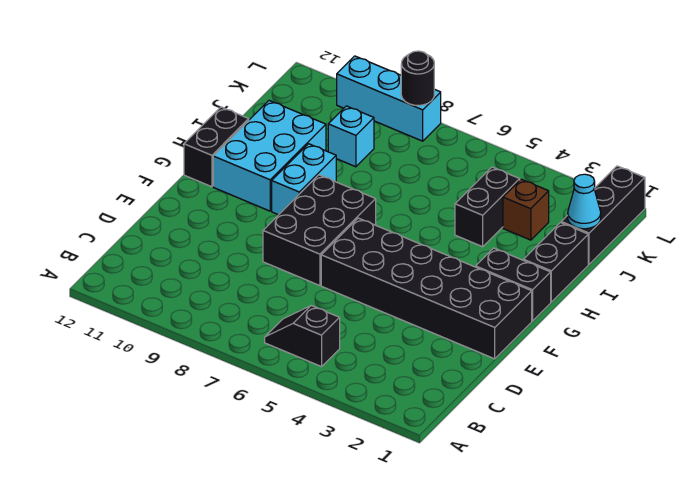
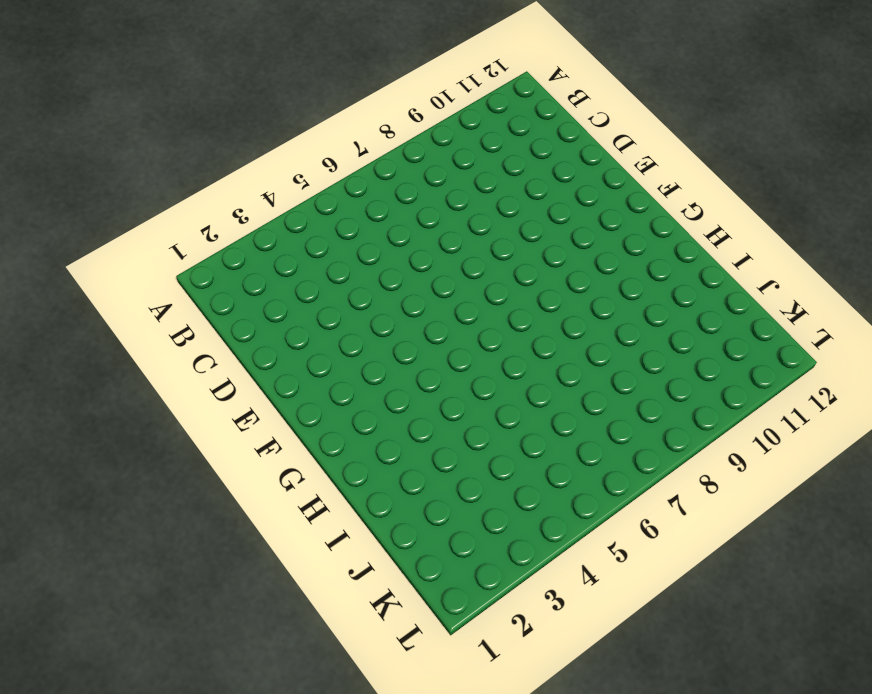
none -> black slope B5:B6 level 1 top 5
none -> black brick E1:F6 level 1
none -> black brick E7:G8 level 1

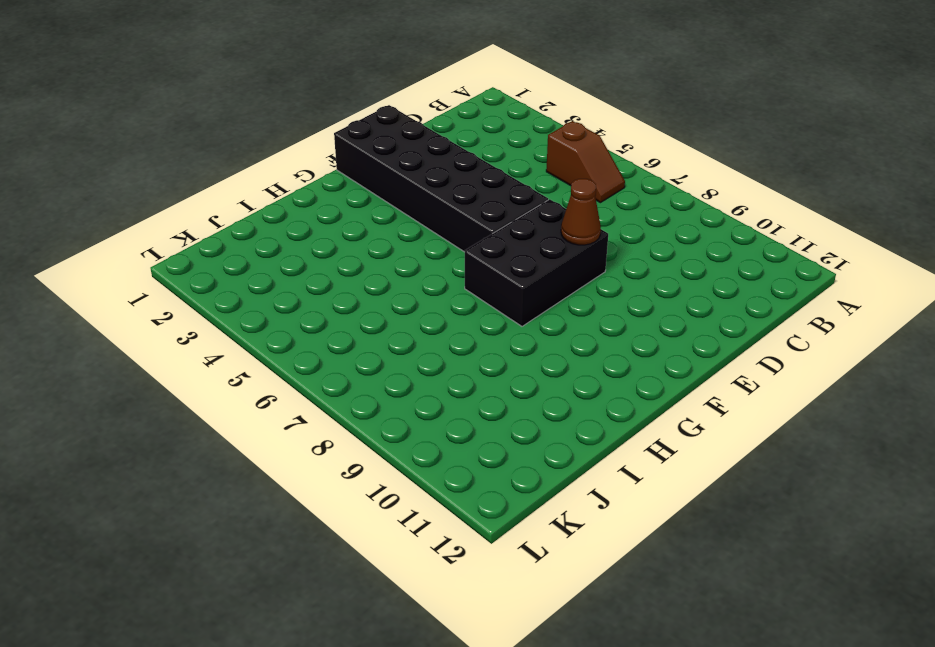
brown slope B5:B6 level 1 top 5 -> black slope B5:B6 level 1 top 5
brown cone E8 level 2 -> none
none -> black brick G1:G2 level 1
none -> cyan brick G9:H9 level 1
none -> cyan brick G10:I11 level 1

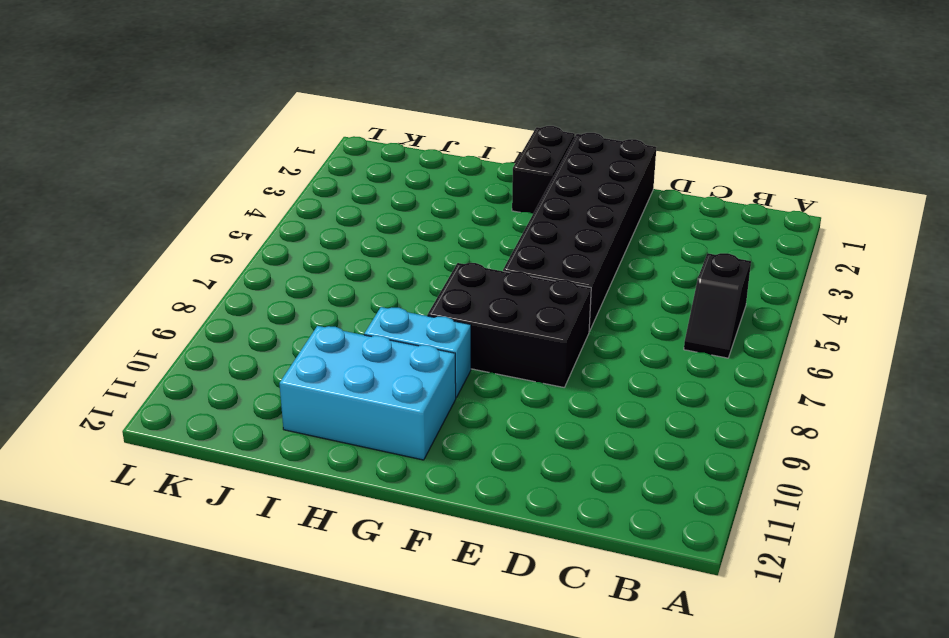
none -> black brick G12:H12 level 1
none -> black brick H1:I1 level 1
none -> black brick I4:J4 level 1

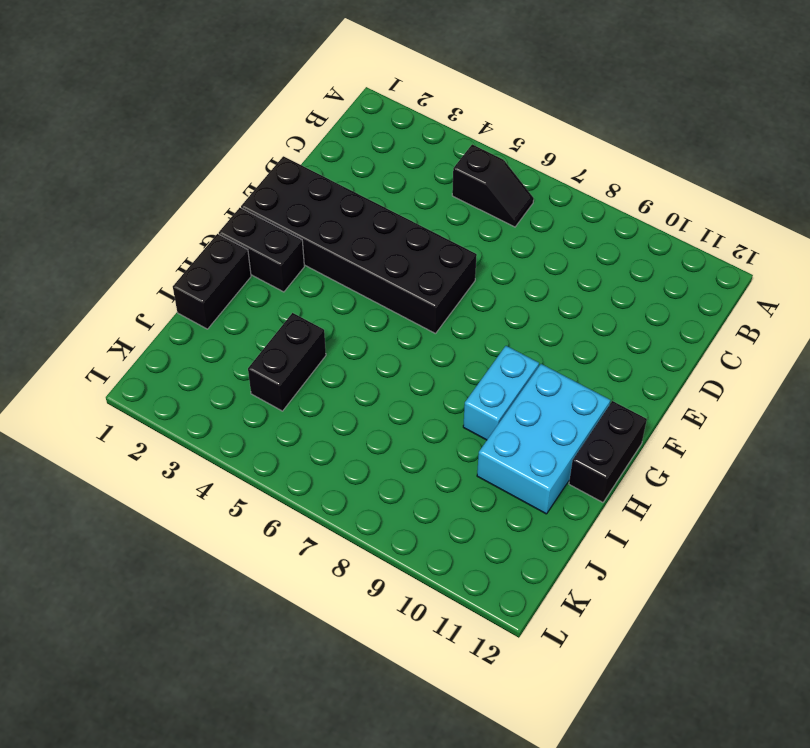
none -> black brick E7:G8 level 1
none -> black brick J1:L1 level 1
none -> brown brick J3 level 1

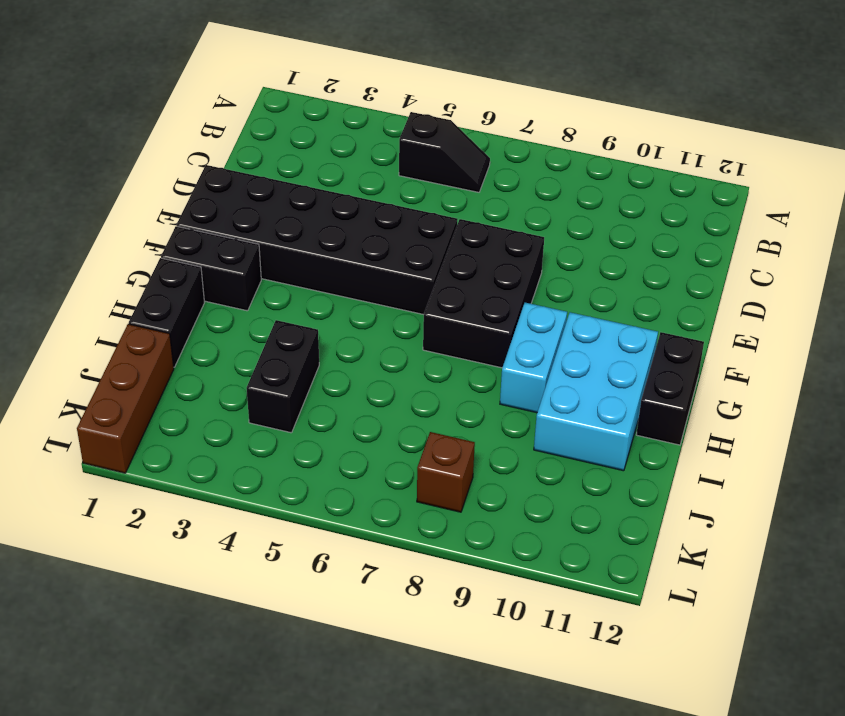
brown brick J1:L1 level 1 -> black brick J1:L1 level 1
brown brick K8 level 1 -> brown brick J3 level 1
none -> cyan brick J9 level 1
none -> cyan brick L8:L10 level 1
none -> cyan cone J1 level 2

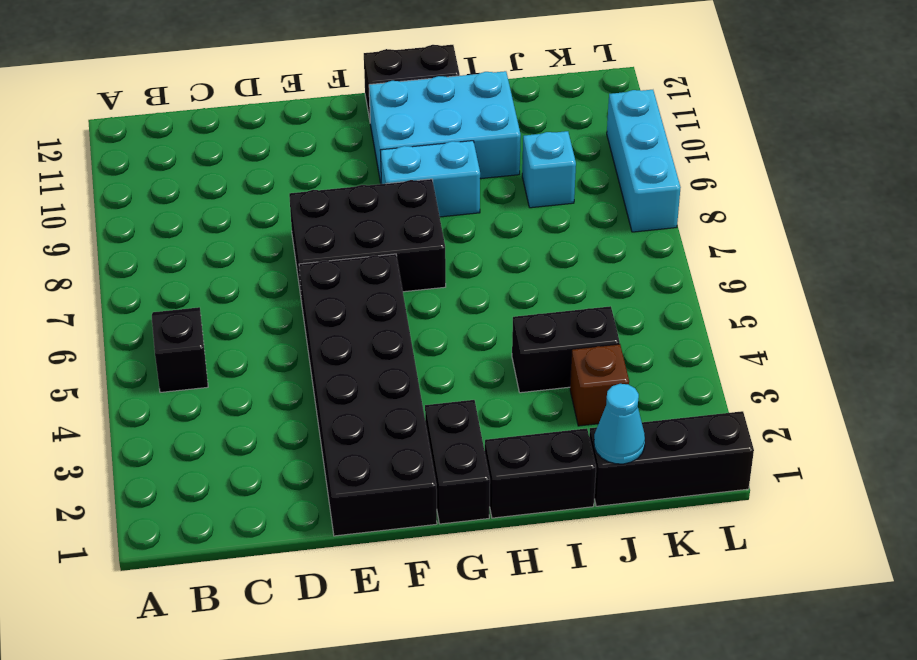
none -> black round brick L8 level 2

